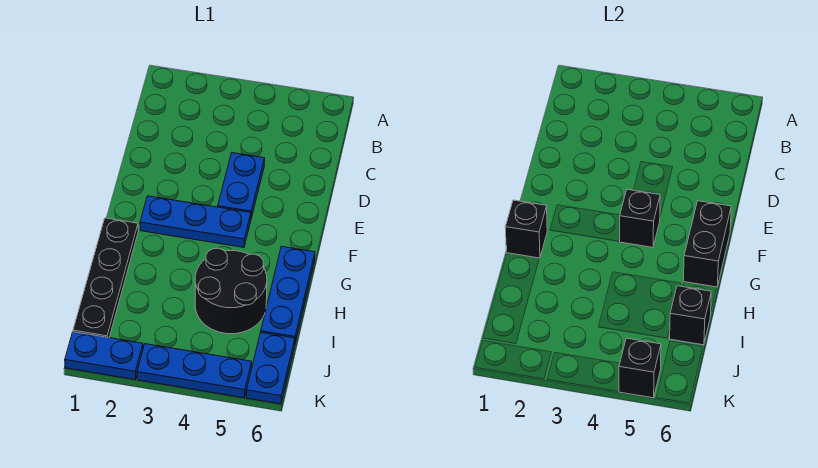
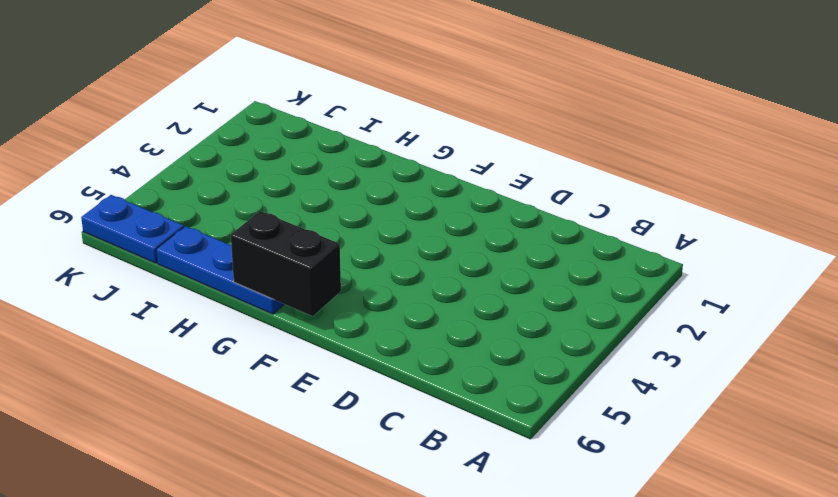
none -> blue plate D4:E4 level 1
none -> blue plate F2:F4 level 1
none -> black plate G1:J1 level 1

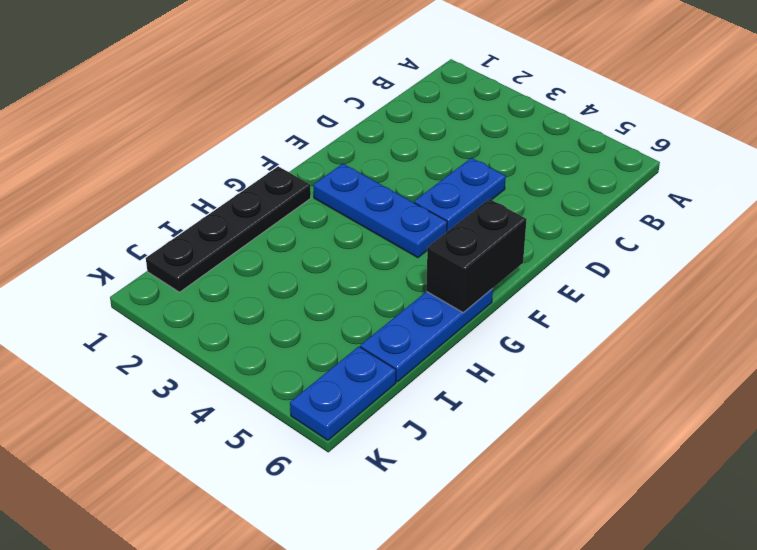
none -> black round brick H4:I5 level 1
none -> blue plate K1:K2 level 1
none -> blue plate K3:K5 level 1

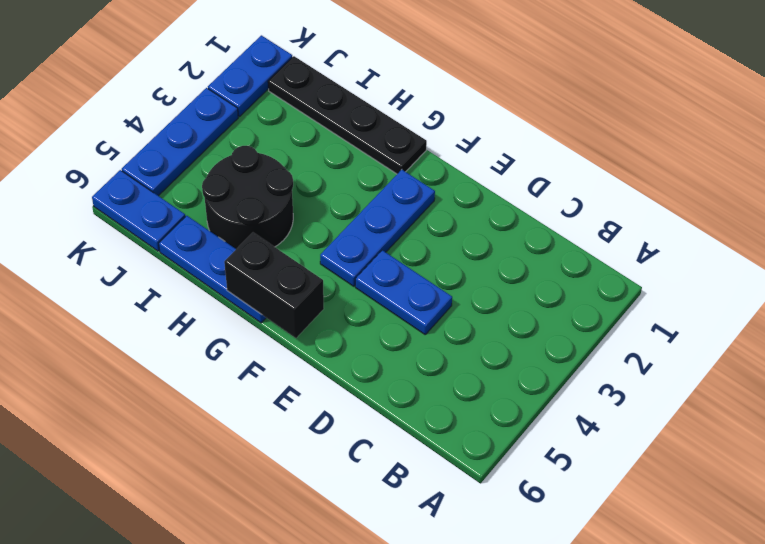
none -> black brick F4 level 2
none -> black brick G1 level 2
none -> black brick I6 level 2

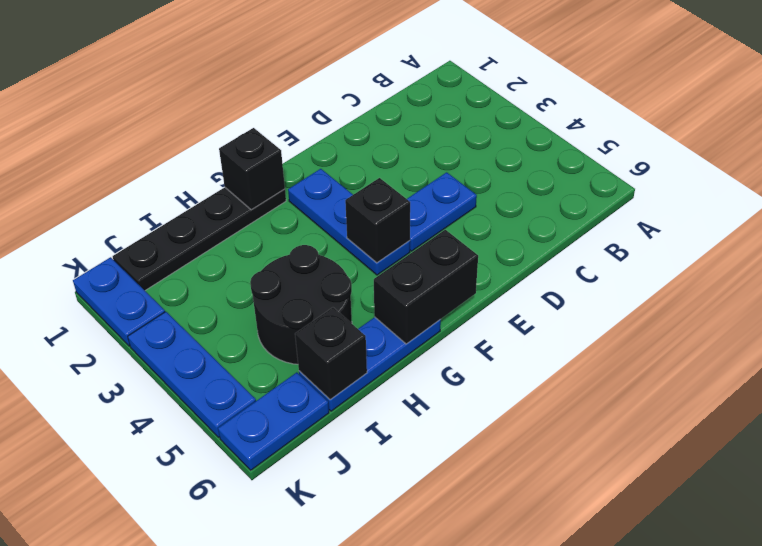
none -> black brick K5 level 2

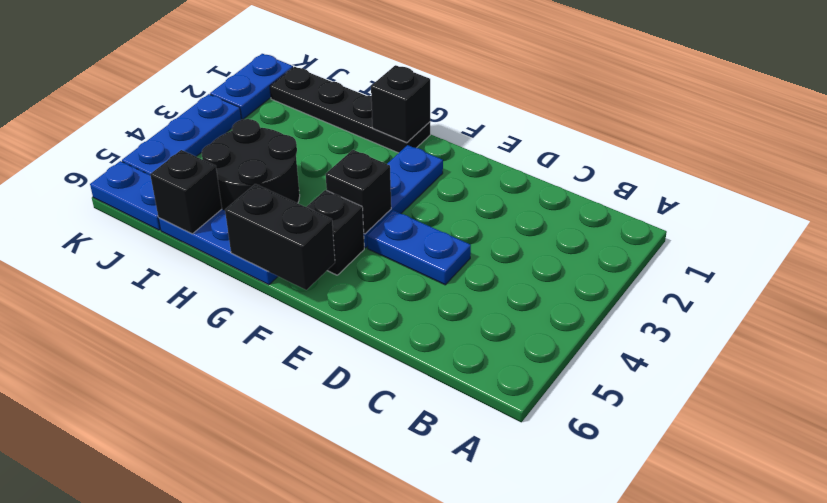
black brick F5 level 1 -> black brick K5 level 2

